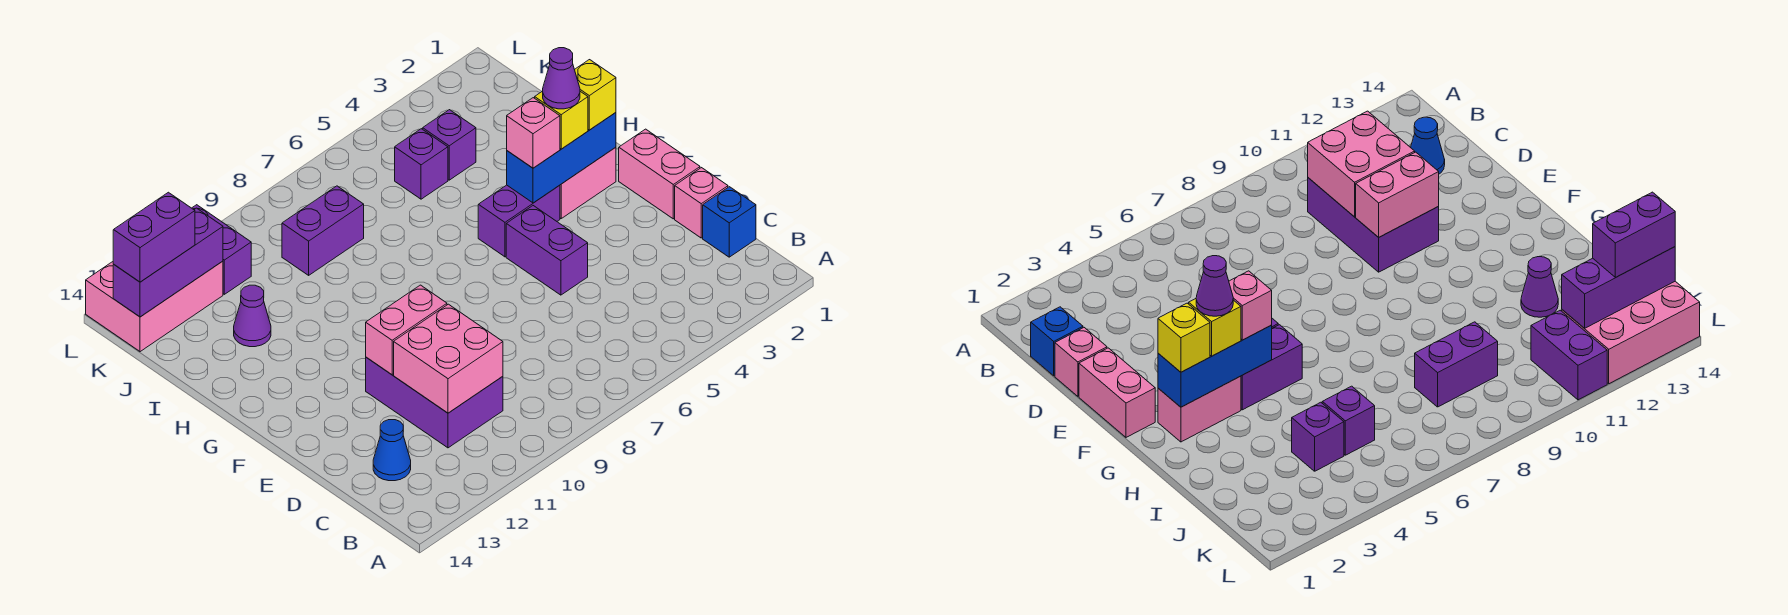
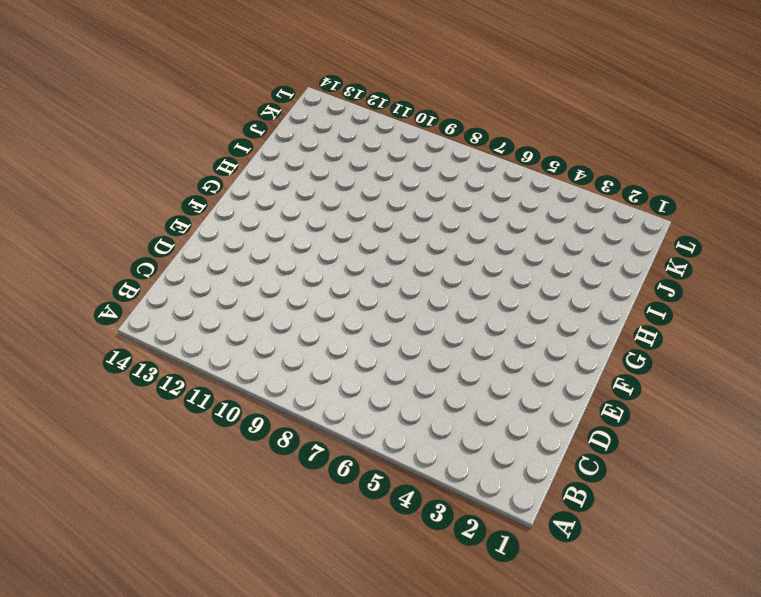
none -> blue brick C1 level 1
none -> purple brick C10:E11 level 1
none -> blue cone C13 level 1

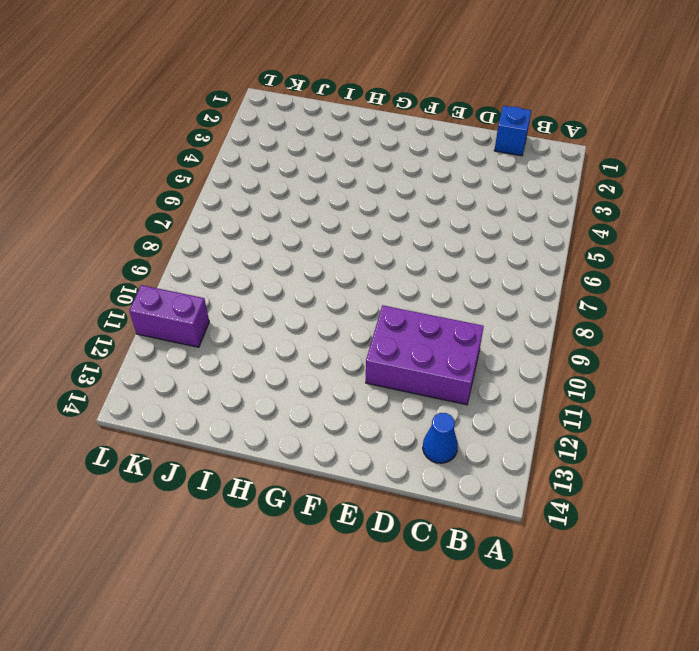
none -> pink brick D1 level 1
none -> pink brick E1:F1 level 1
none -> purple brick E5:F5 level 1

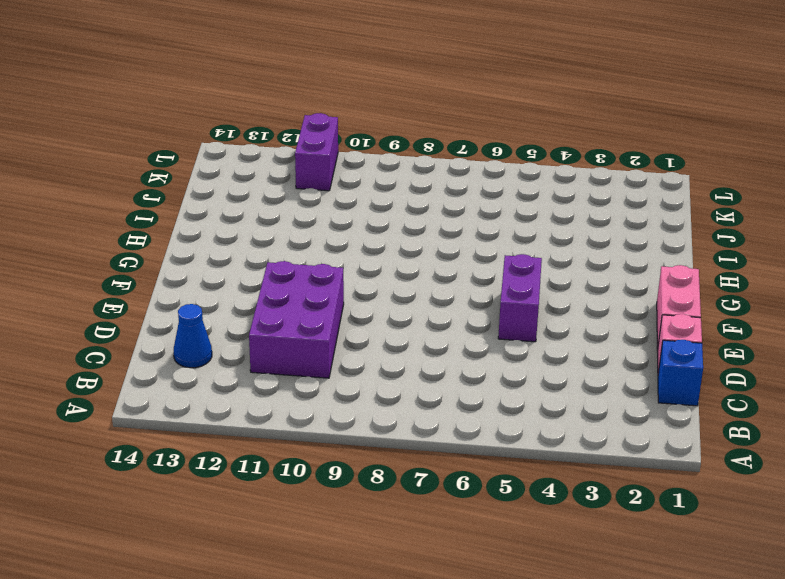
none -> pink brick G2:G3 level 1
none -> purple brick G4:G5 level 1
none -> purple cone I12 level 1

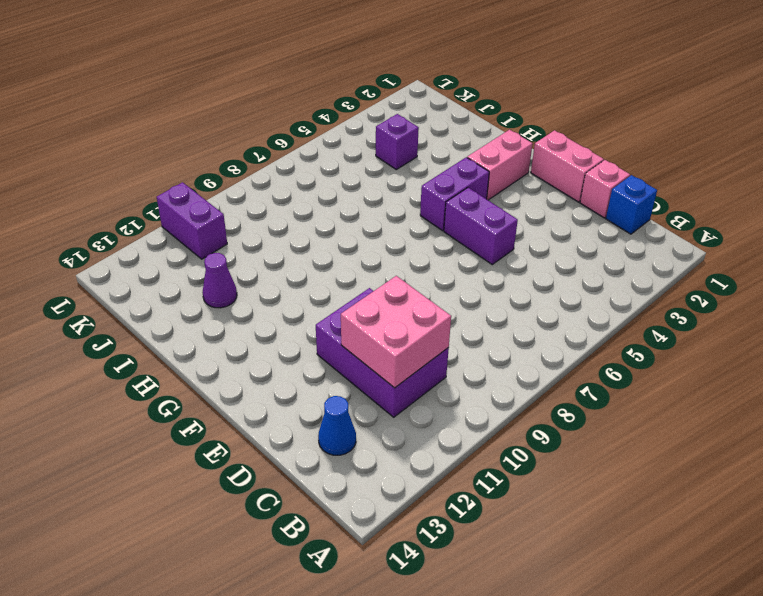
none -> purple brick J5 level 1
none -> purple brick J8:J9 level 1
none -> pink brick K12:L14 level 1

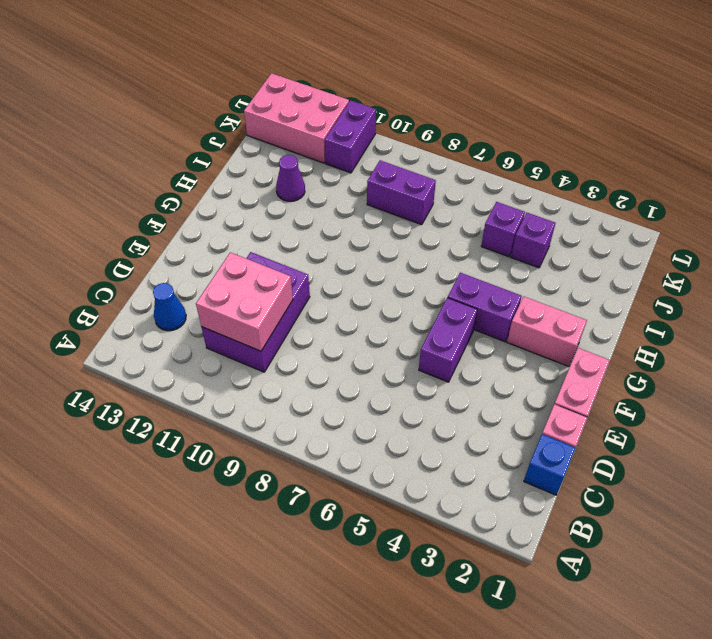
none -> pink brick E10:E11 level 2
none -> blue brick G2:G4 level 2
none -> purple brick K12:K14 level 2

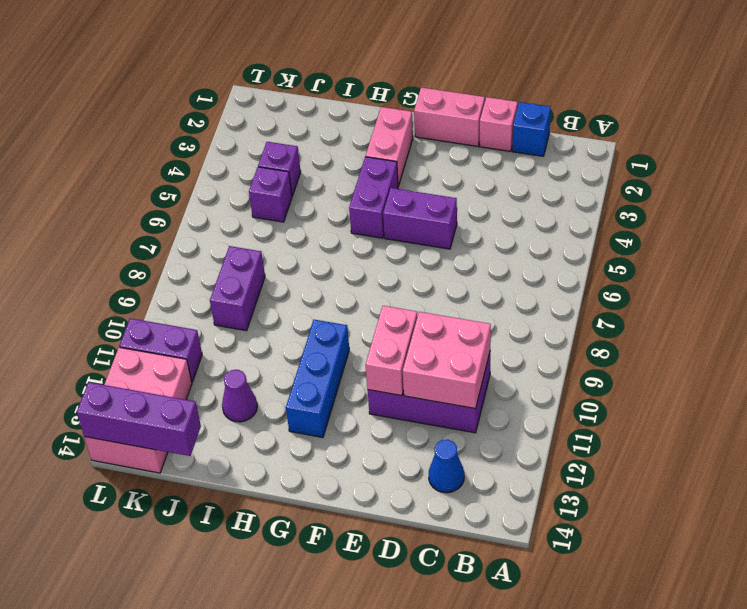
blue brick G10:G12 level 1 -> blue brick G2:G4 level 2
purple brick J14:L14 level 2 -> purple brick K12:K14 level 2
none -> yellow brick G2 level 3
none -> yellow brick G3 level 3
none -> pink brick G4 level 3

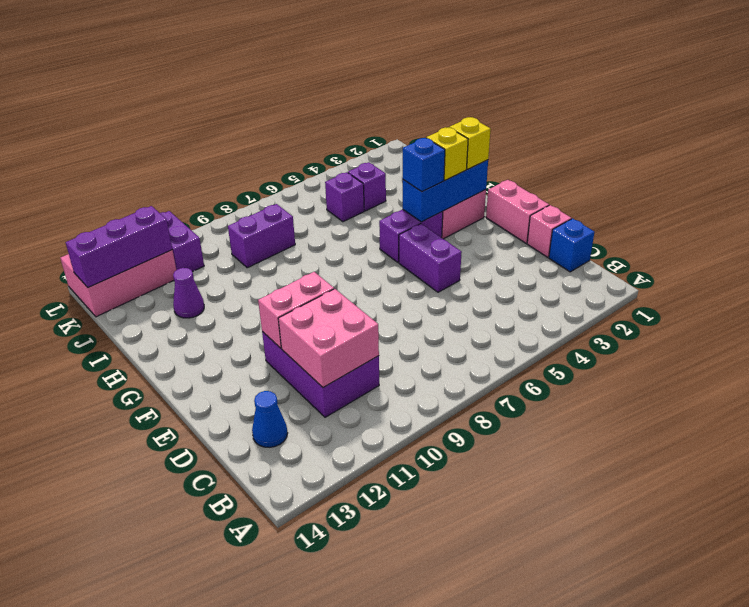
blue brick G4 level 3 -> pink brick G4 level 3
none -> purple brick K13:K14 level 3
none -> purple cone G3 level 4

